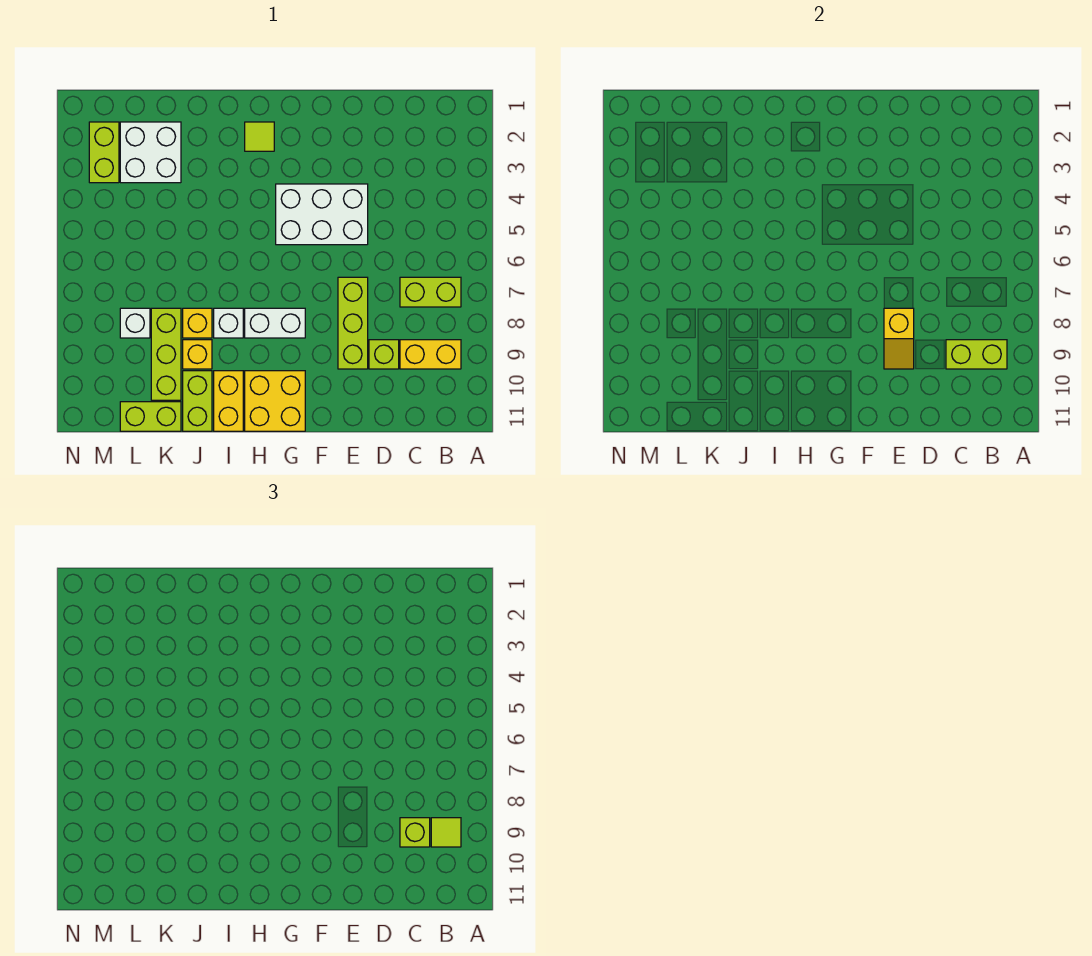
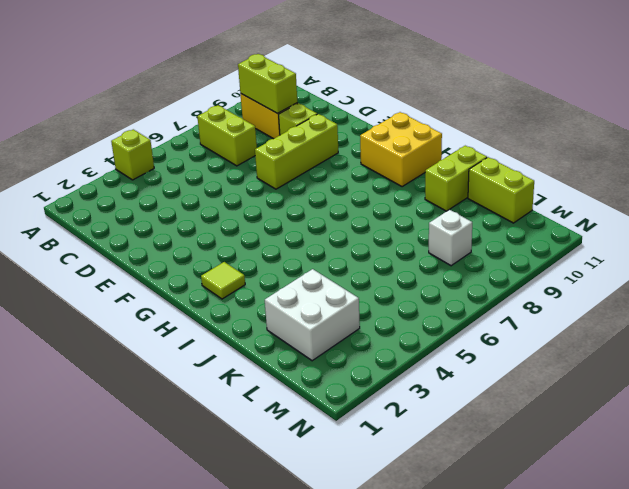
lime brick A4 level 1 -> lime brick C9 level 3
none -> white brick E4:G5 level 1
none -> white brick G8:H8 level 1
none -> white brick I8 level 1

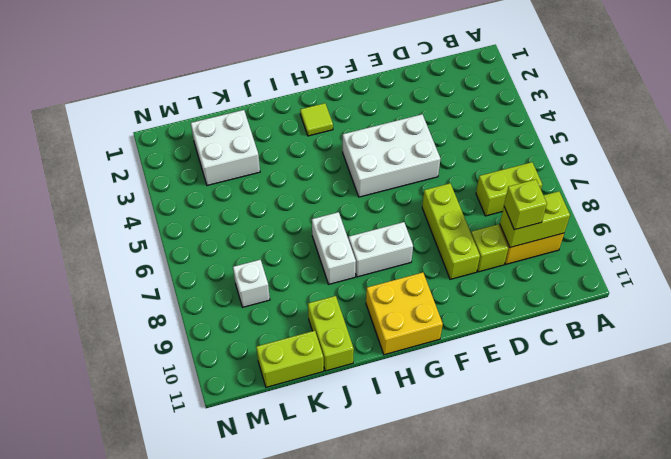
white brick I7:I8 level 1 -> white brick I8 level 1
none -> yellow brick I10:I11 level 1
none -> yellow brick J8 level 1
none -> yellow brick J9 level 1

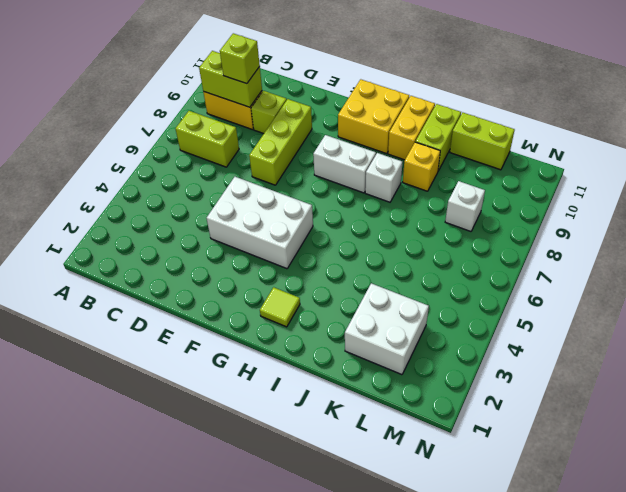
none -> yellow brick J8 level 1
none -> lime brick K8:K10 level 1
none -> lime brick M2:M3 level 1

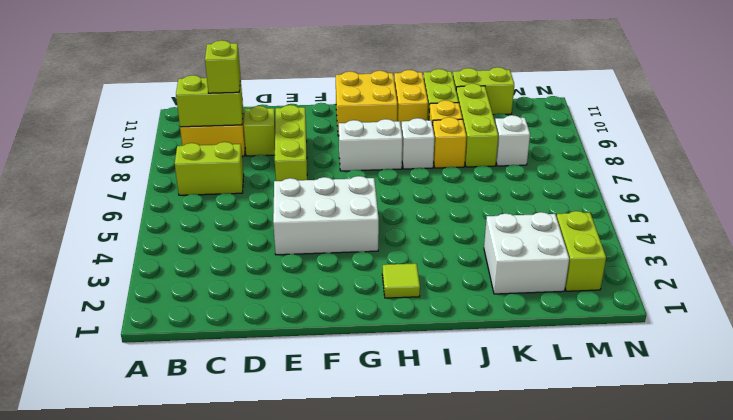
none -> yellow slope E8:E9 level 2 top 8
none -> lime tile B9 level 3

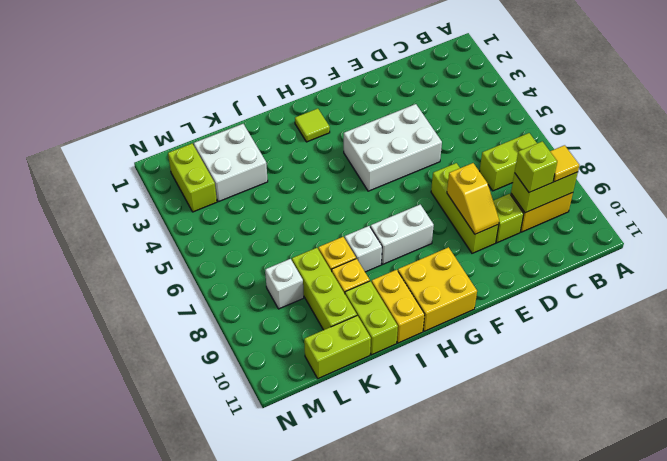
yellow tile B9 level 3 -> lime tile B9 level 3

